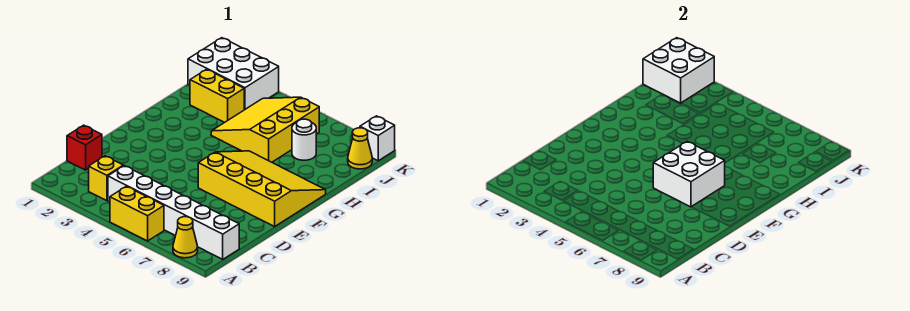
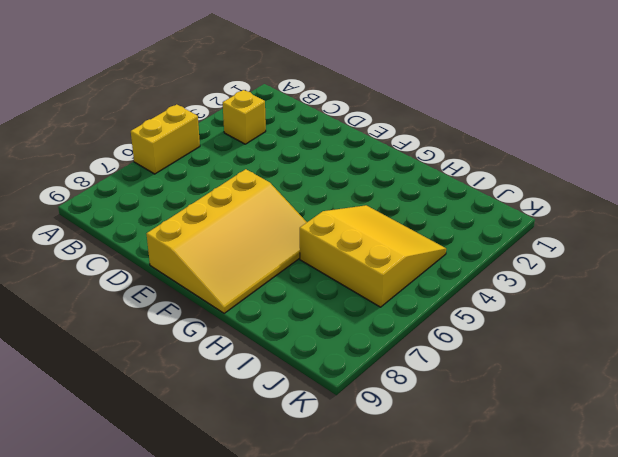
none -> yellow cone A8 level 1
none -> white brick B4:B9 level 1
none -> red brick C1 level 1

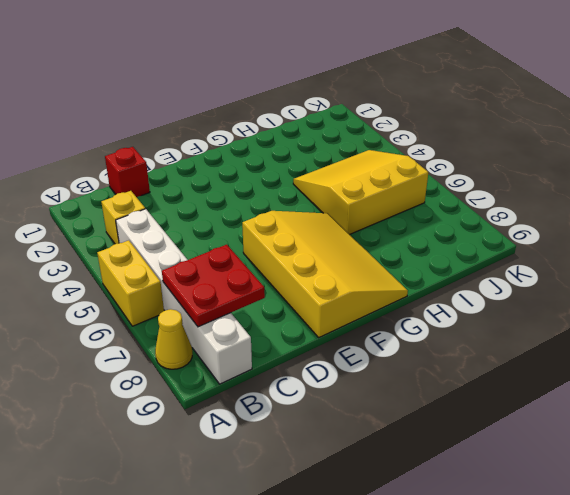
red plate B7:C8 level 2 -> none
none -> yellow brick I2:I3 level 1
none -> white round brick I7 level 1
none -> white brick J1:K3 level 1

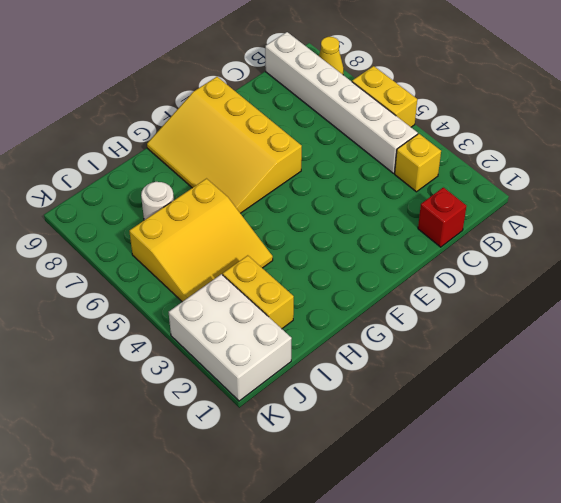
none -> yellow cone J9 level 1
none -> white brick K9 level 1
none -> white brick E6:F7 level 2

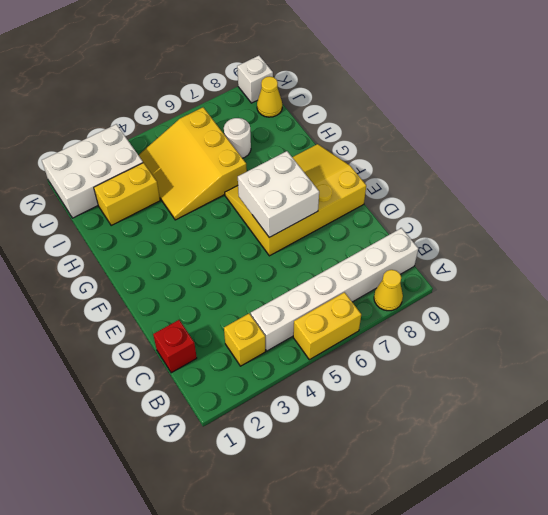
none -> white brick J1:K2 level 2

